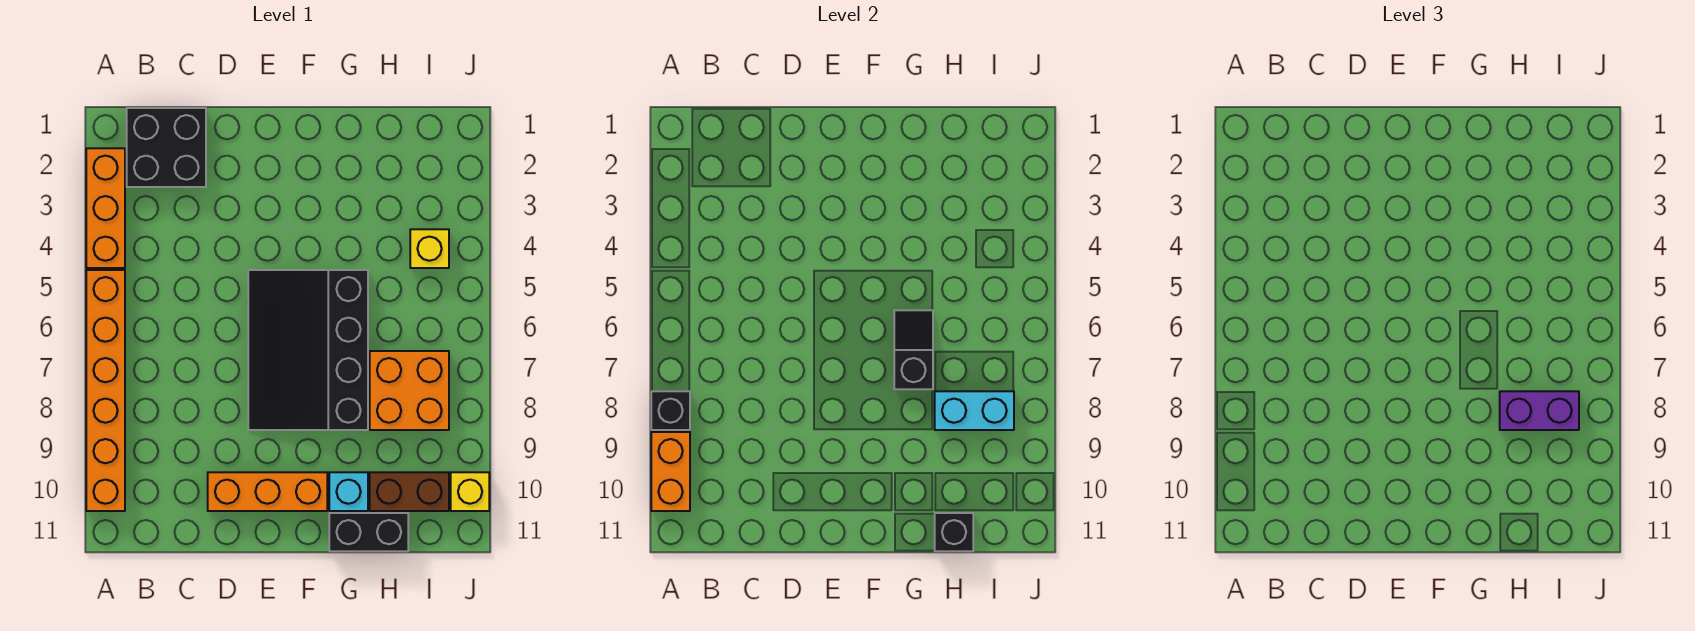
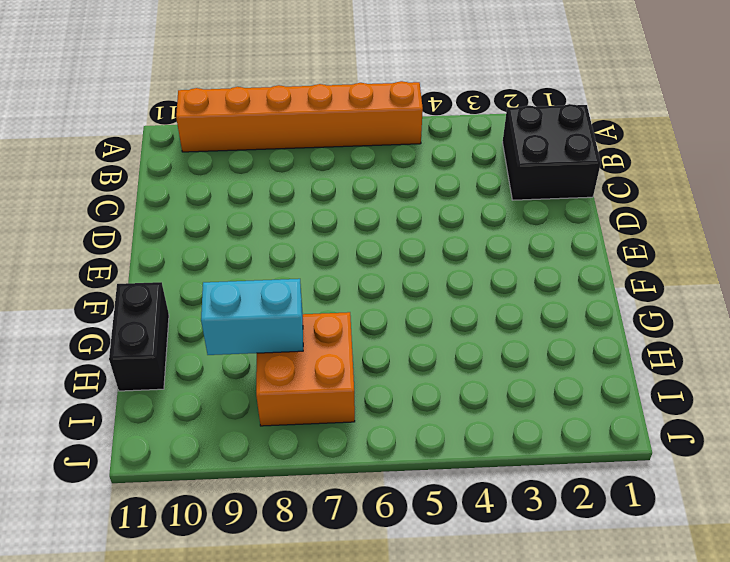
cyan brick H8:H9 level 2 -> cyan brick H8:I8 level 2
none -> orange brick A2:A4 level 1
none -> orange brick D10:F10 level 1
none -> black slope E5:G8 level 1 top G

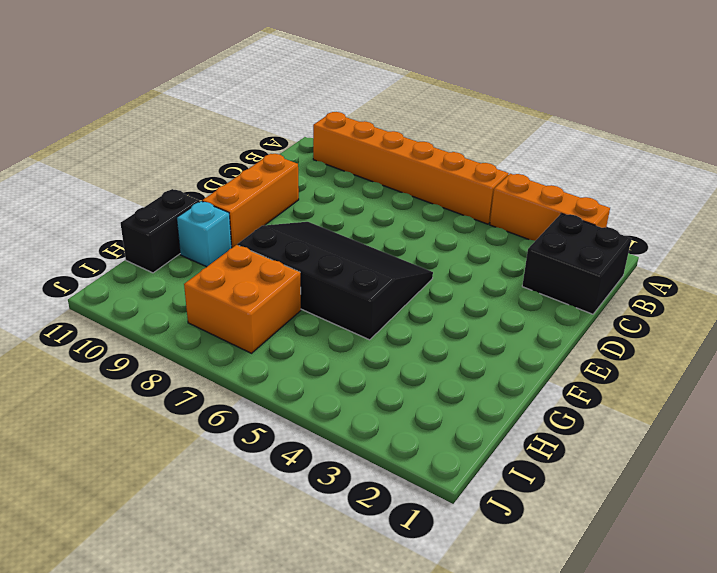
none -> brown brick H10:I10 level 1
none -> yellow brick I4 level 1
none -> yellow brick J10 level 1

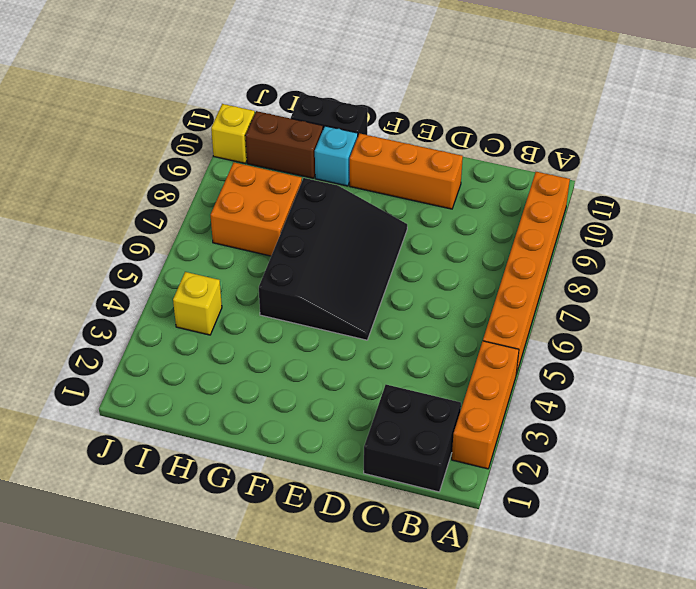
none -> black brick A8 level 2
none -> orange brick A9:A10 level 2
none -> black slope G6:G7 level 2 top 7

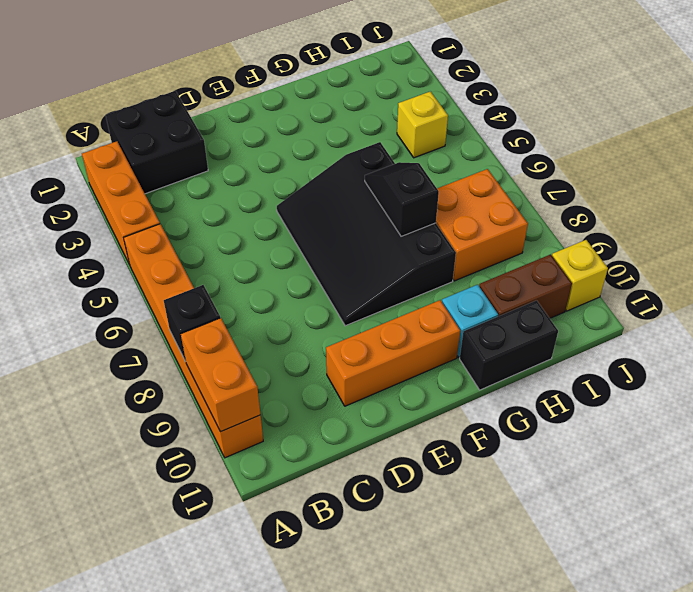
none -> cyan brick H8:I8 level 2
none -> black brick H11 level 2
none -> purple brick H8:I8 level 3

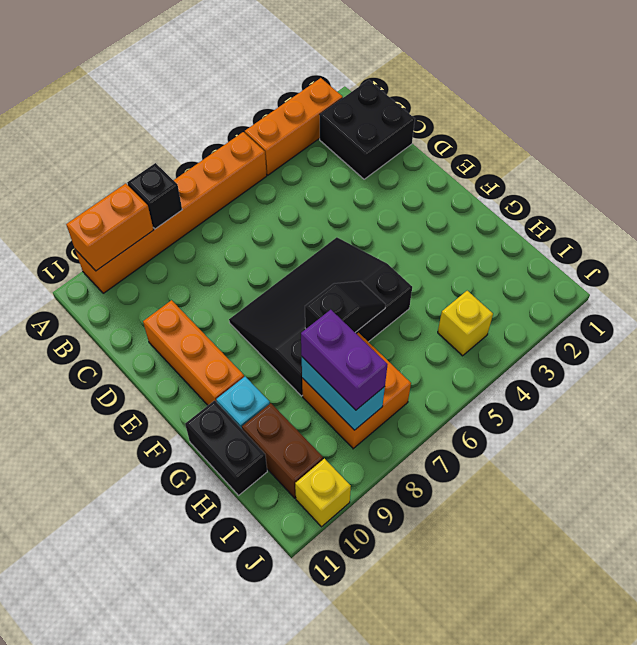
none -> black brick H11 level 2

